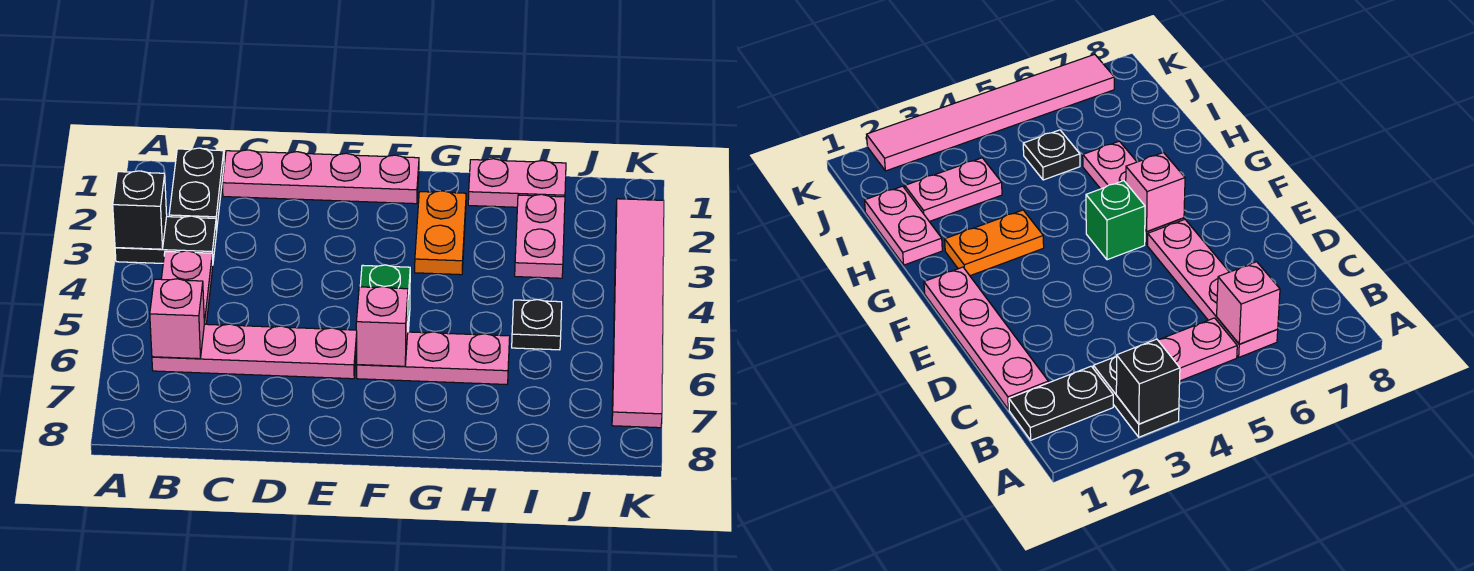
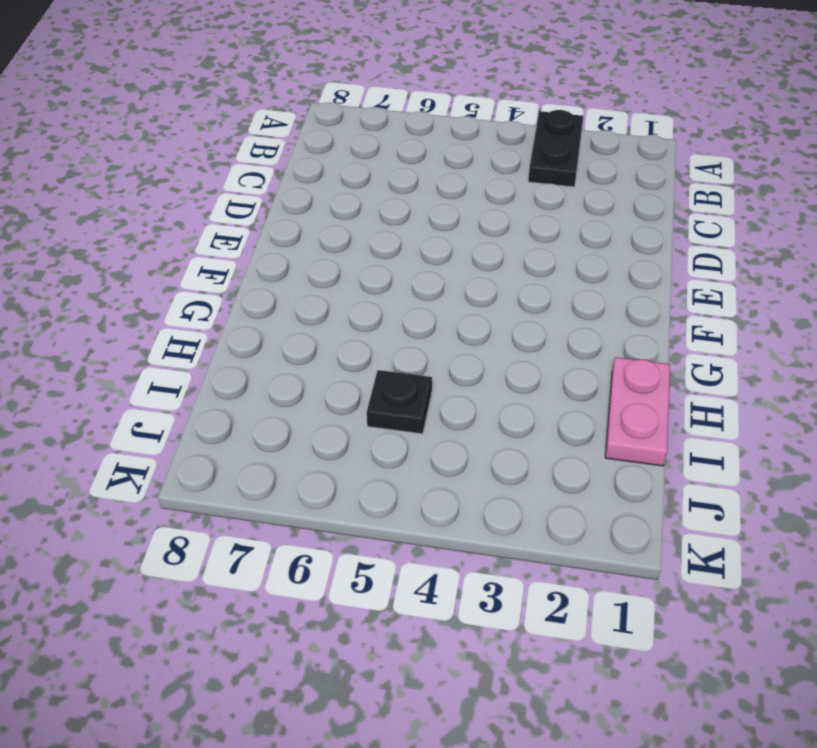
none -> black plate B1:B2 level 1
none -> pink plate B4:B5 level 1
none -> pink plate B6:E6 level 1

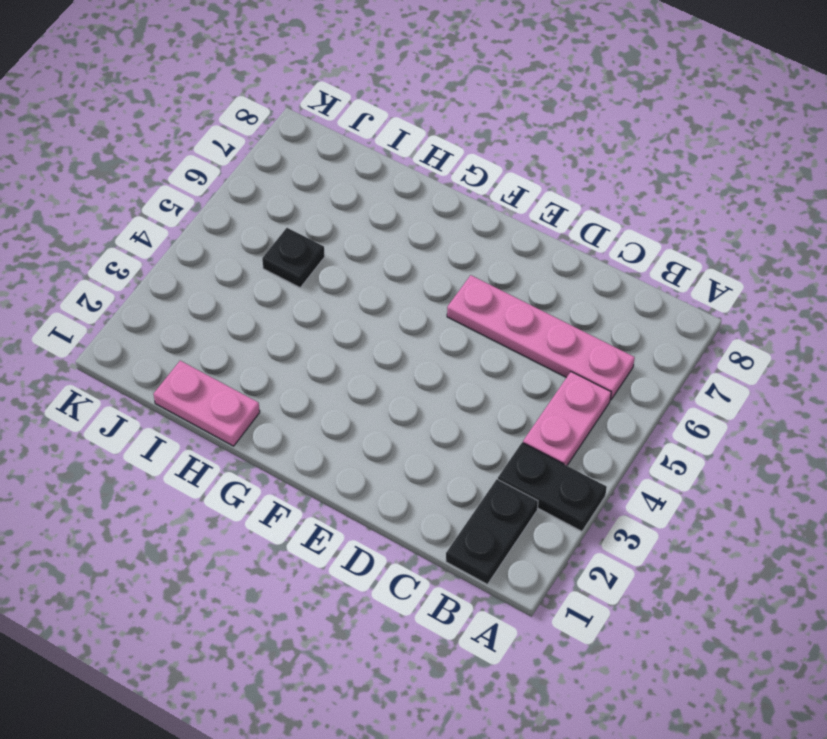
none -> pink plate C1:F1 level 1
none -> green brick F5 level 1
none -> pink plate F6:H6 level 1

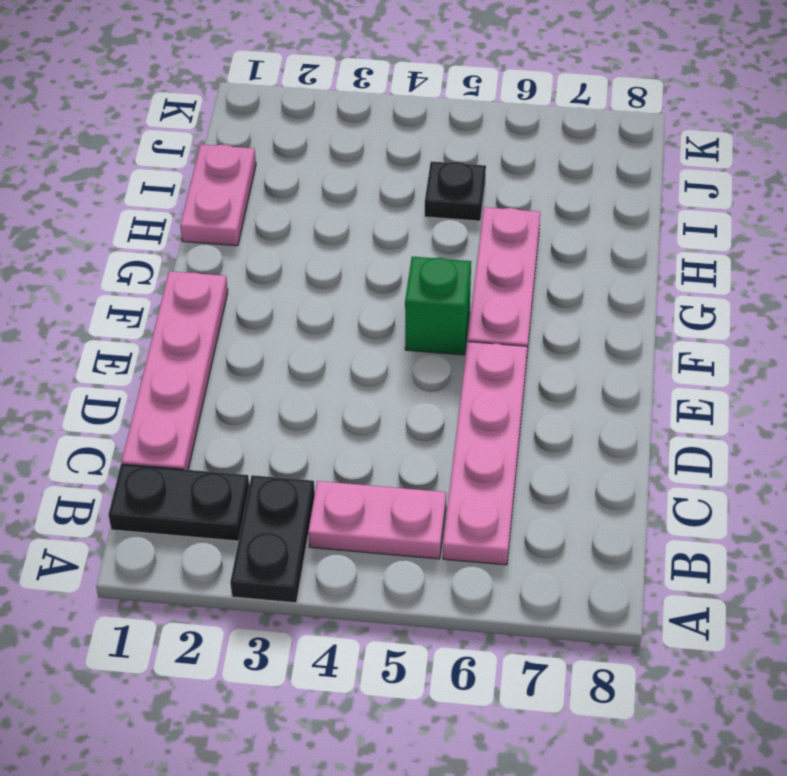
none -> orange plate G2:G3 level 1
none -> pink plate I2:I3 level 1
none -> pink tile K2:K7 level 1

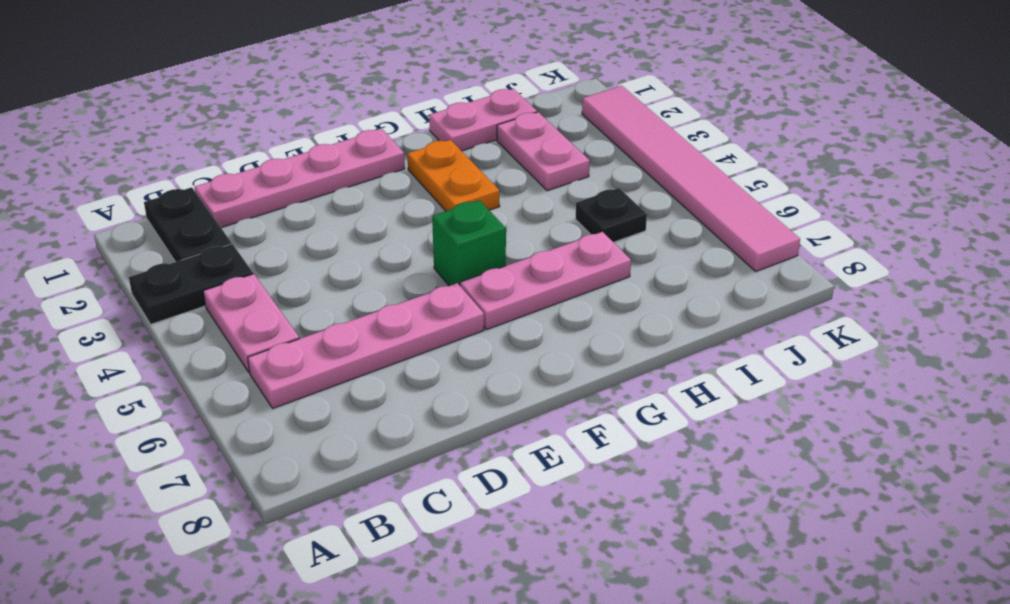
none -> black brick A3 level 2
none -> pink brick B6 level 2
none -> pink brick F6 level 2

